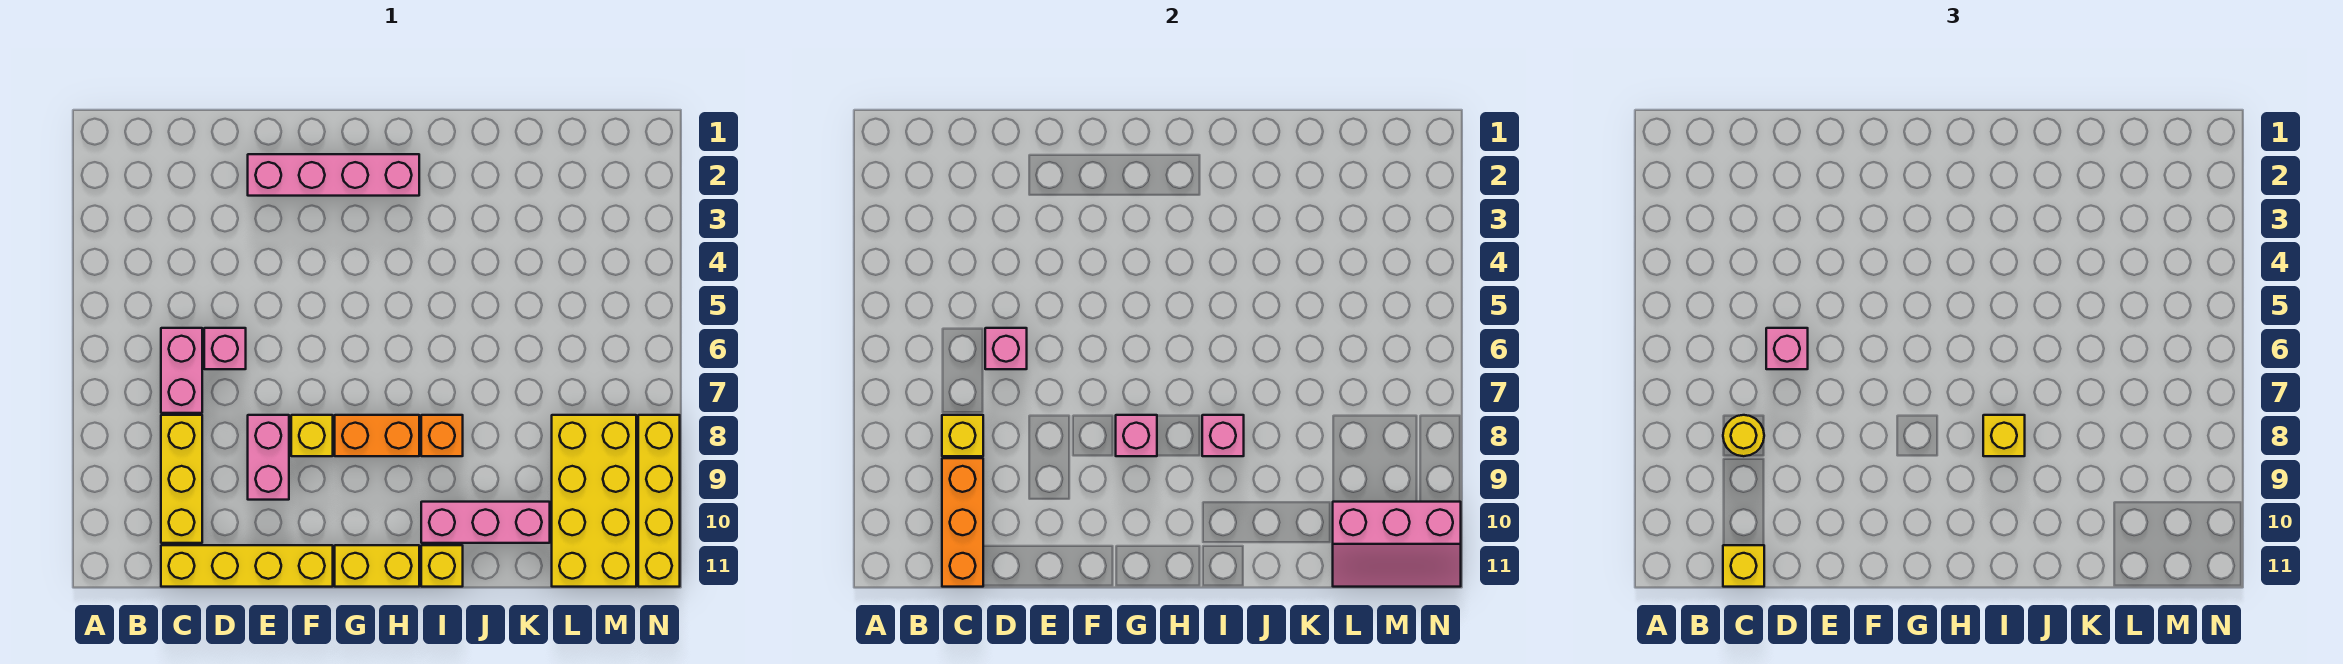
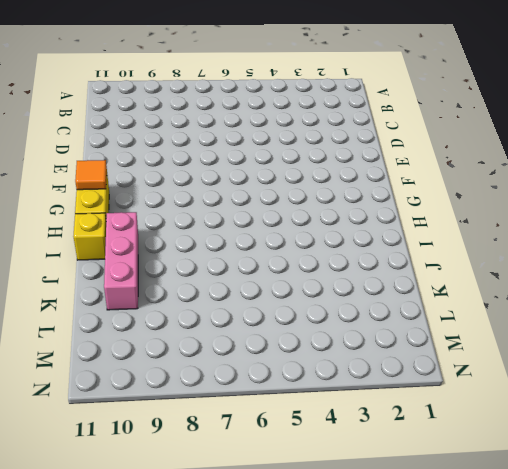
orange tile G11 level 2 -> none
none -> pink brick C6:C7 level 1
none -> yellow brick C8:C10 level 1
none -> yellow brick C11:F11 level 1

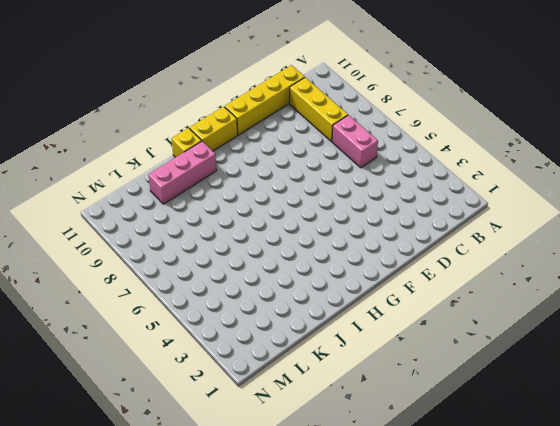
none -> pink brick D6 level 1
none -> pink brick E2:H2 level 1
none -> pink brick E8:E9 level 1

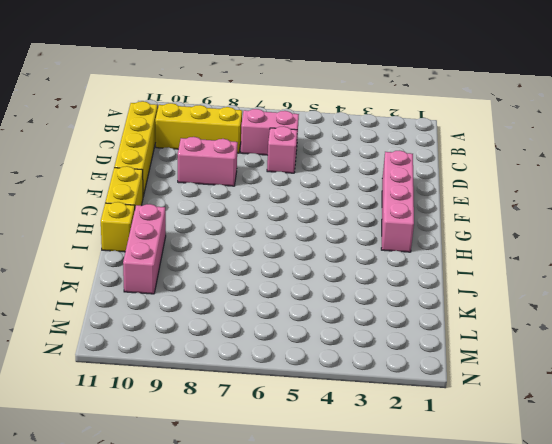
none -> yellow brick F8 level 1
none -> orange brick G8:H8 level 1
none -> orange brick I8 level 1

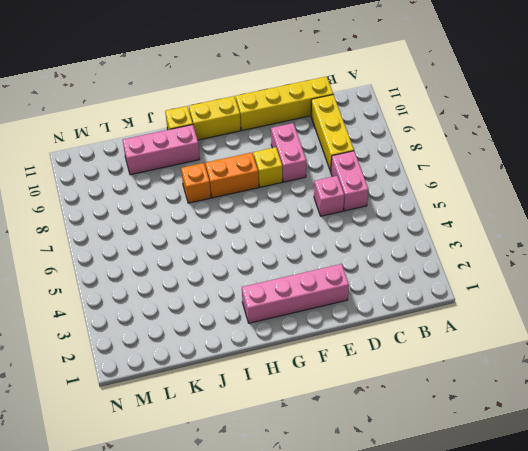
none -> yellow brick L8:M11 level 1
none -> yellow brick N8:N11 level 1
none -> yellow brick C8 level 2

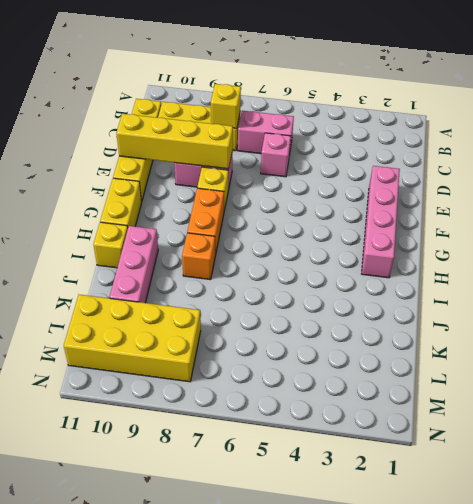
yellow brick E8:E11 level 2 -> yellow brick N8:N11 level 1
none -> orange brick C9:C11 level 2
none -> pink brick D6 level 2
none -> pink brick G8 level 2

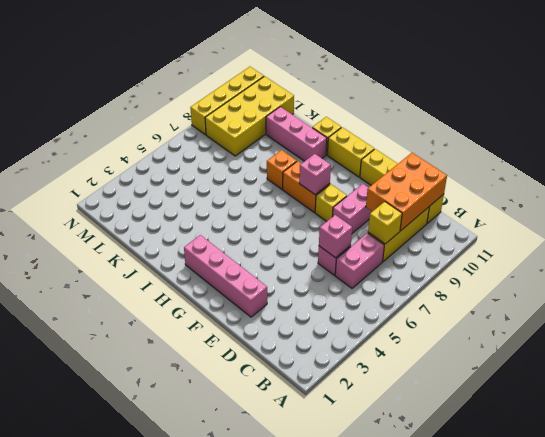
orange brick C9:D11 level 2 -> orange brick C9:C11 level 2
none -> pink brick I8 level 2
none -> pink slope L10:N11 level 2 top 10
none -> yellow round brick C8 level 3

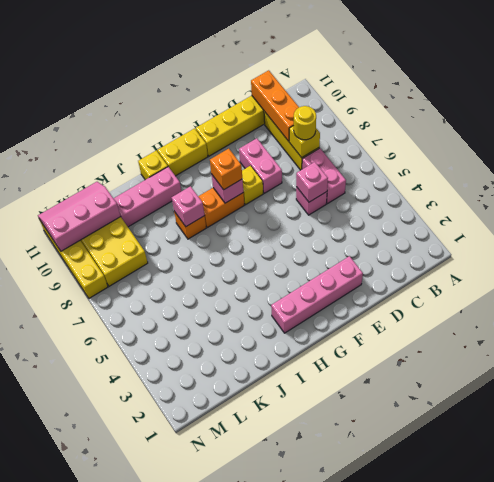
orange brick G8 level 3 -> none
none -> yellow brick C11 level 3
none -> pink brick D6 level 3
none -> yellow brick I8 level 3

